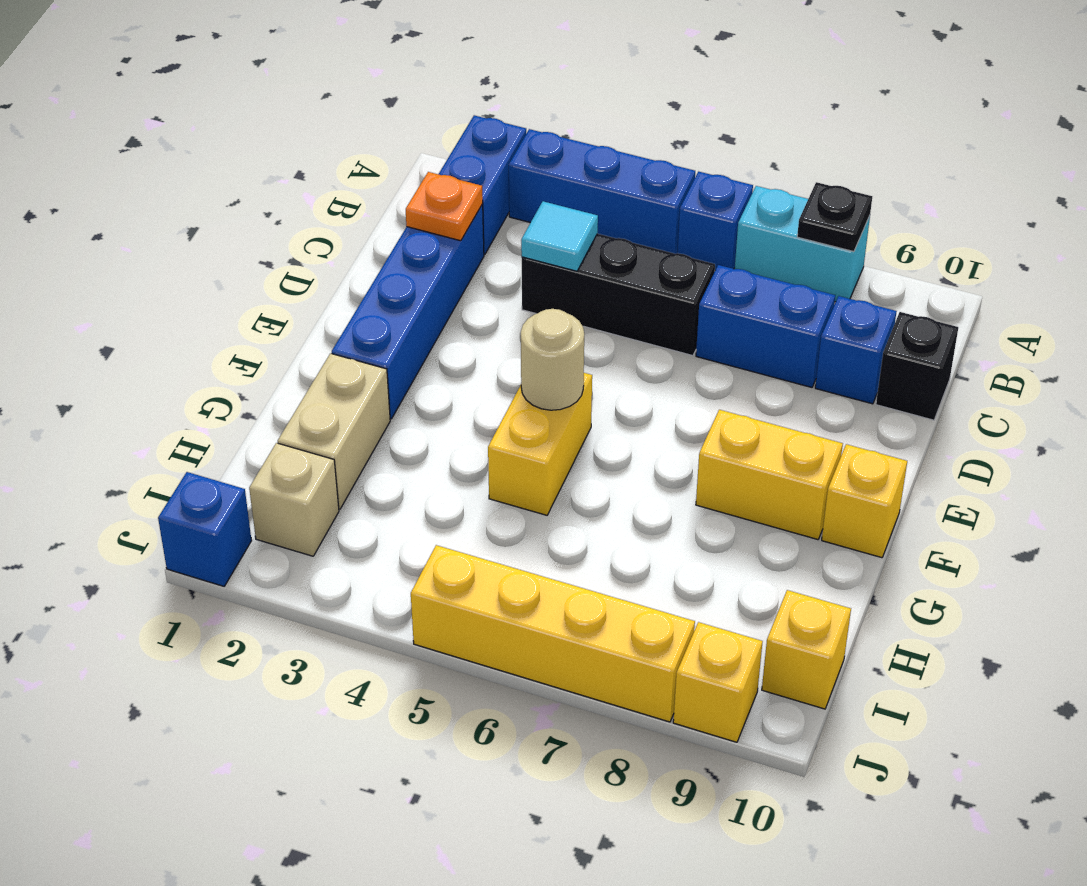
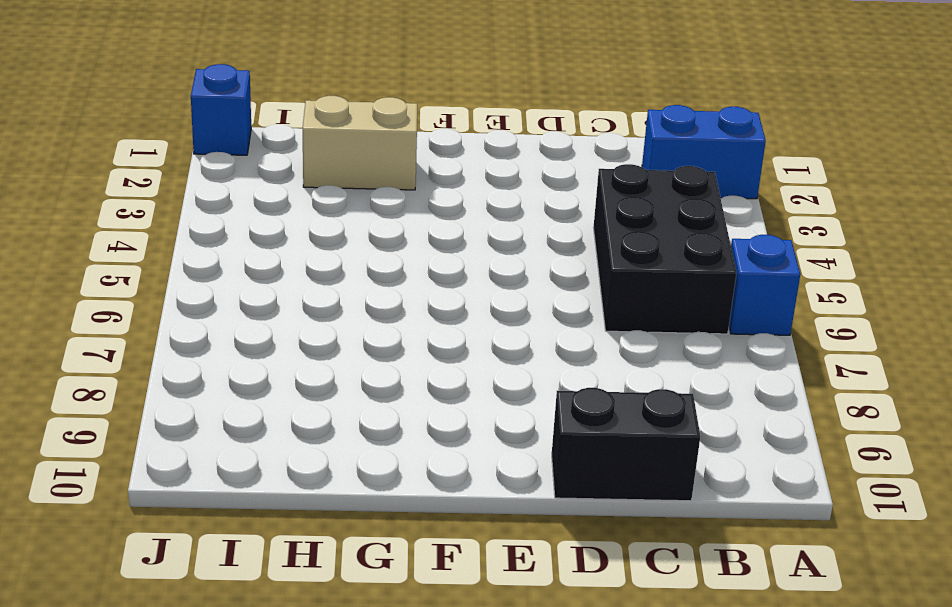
black brick B4:C6 level 1 -> black brick C4:C6 level 1
black brick C10:D10 level 1 -> black brick C10 level 1
none -> blue brick A3:A5 level 1
none -> cyan brick A7:A8 level 1
none -> blue brick C2:F2 level 1

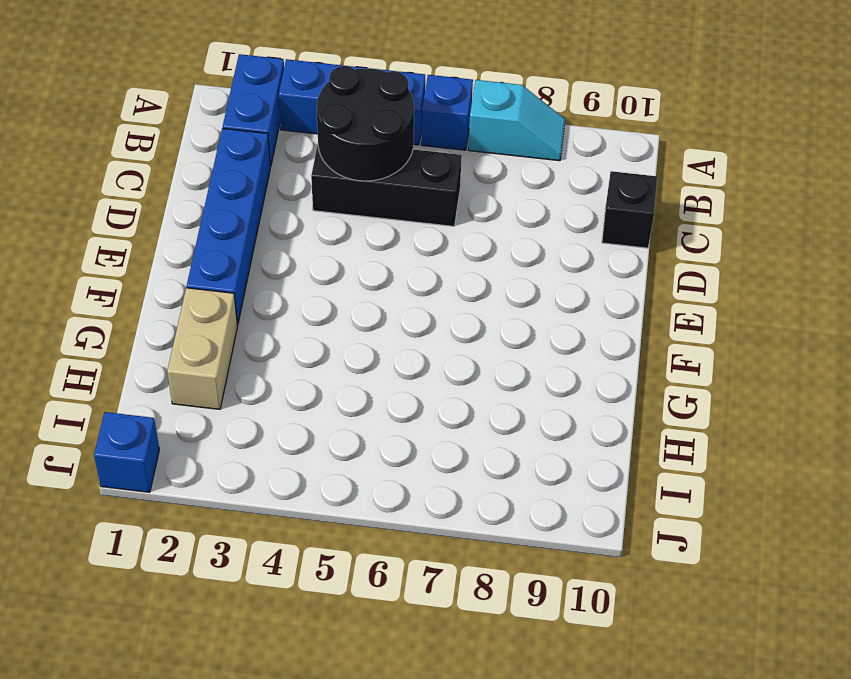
cyan slope A7:A8 level 1 top 7 -> cyan brick A7:A8 level 1
black round brick B4:C5 level 2 -> cyan tile C4 level 2
none -> blue brick C7:C8 level 1
none -> blue brick C9 level 1
none -> yellow brick F5:G5 level 1

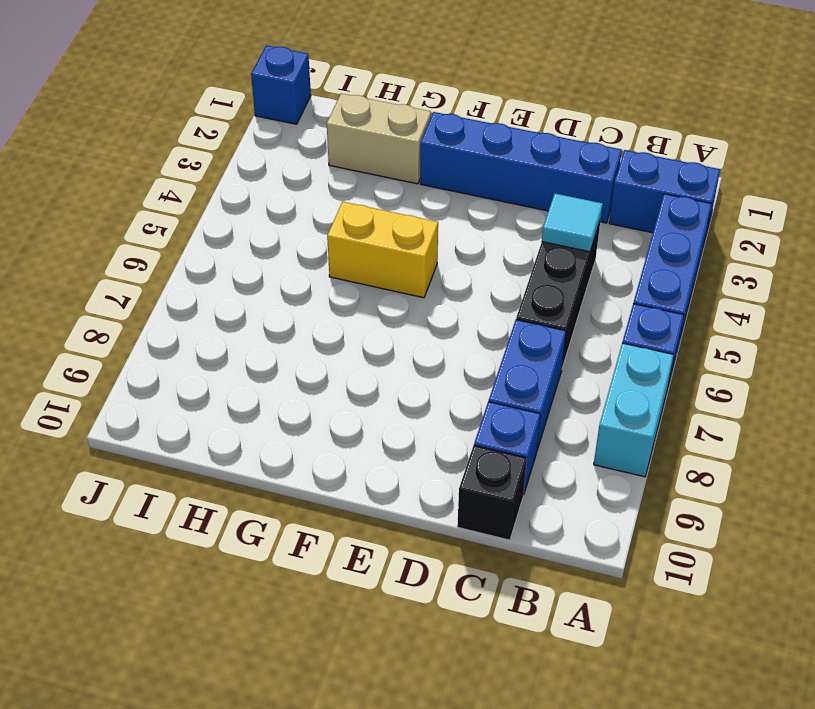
none -> yellow brick F8:F9 level 1
none -> yellow brick F10 level 1
none -> tan brick I2 level 1

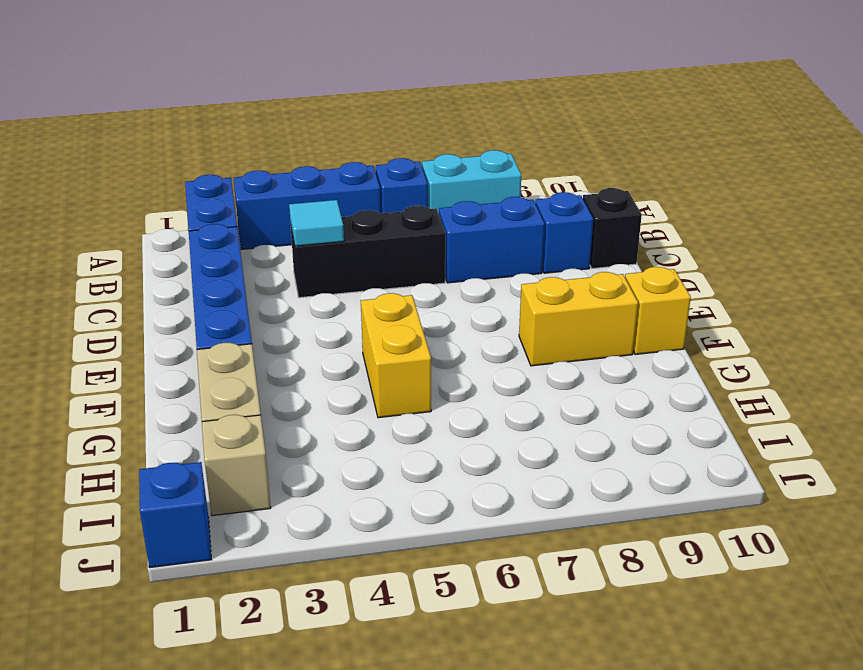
none -> yellow brick I10 level 1
none -> yellow brick J5:J8 level 1
none -> yellow brick J9 level 1

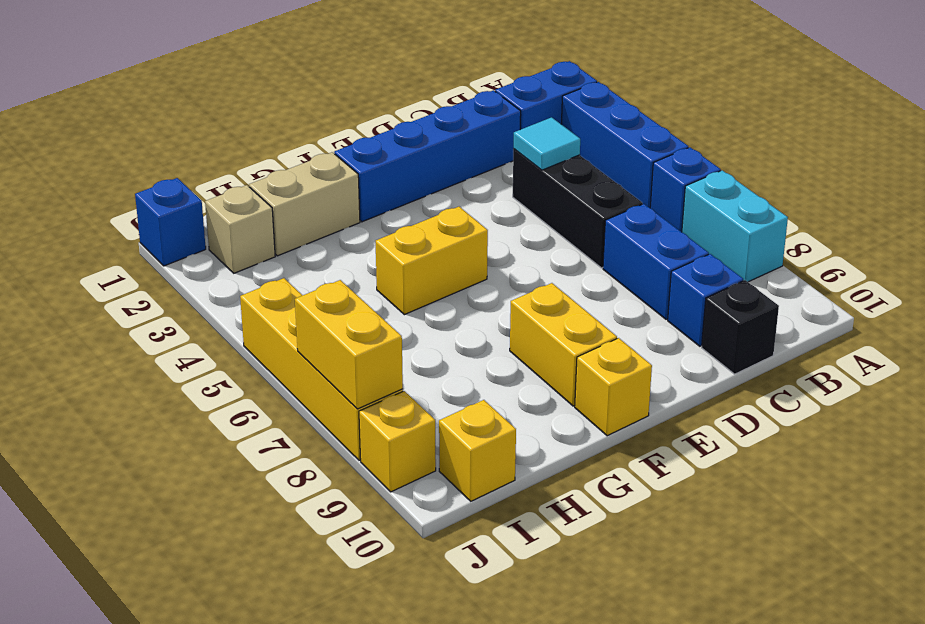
yellow brick J7:J8 level 2 -> none
none -> black plate A8 level 2
none -> orange plate C2 level 2
none -> tan round brick F5 level 2

